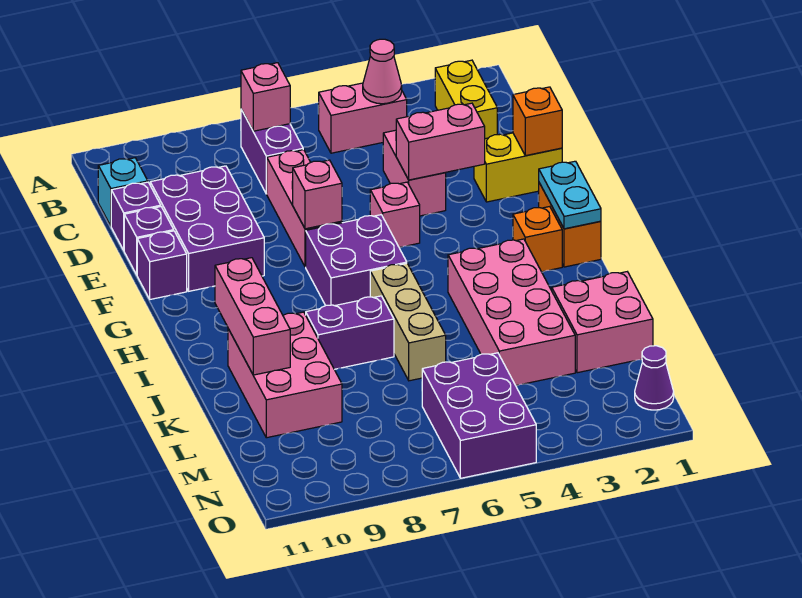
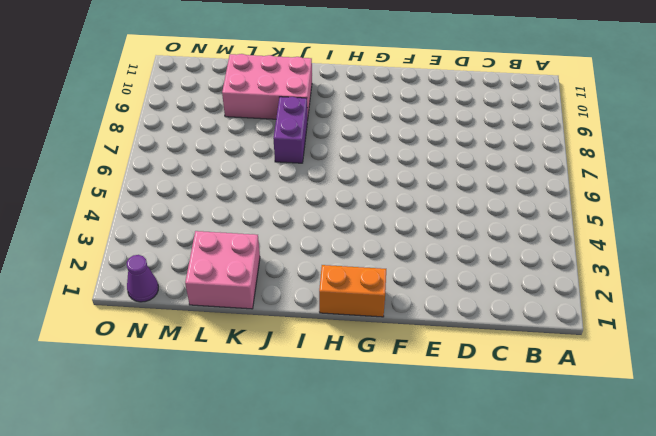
none -> yellow brick B2:C2 level 1
none -> pink brick B4:B5 level 1
none -> purple brick B7:C7 level 1

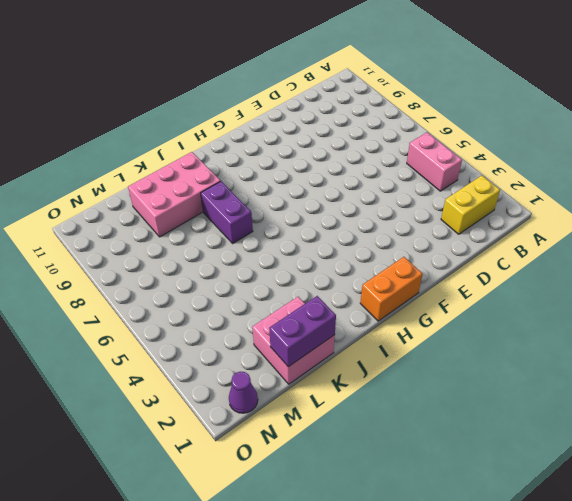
purple brick K1:L1 level 2 -> purple brick B7:C7 level 1
none -> cyan brick C11 level 1
none -> pink brick D4:E4 level 1
none -> pink brick D7:F7 level 1

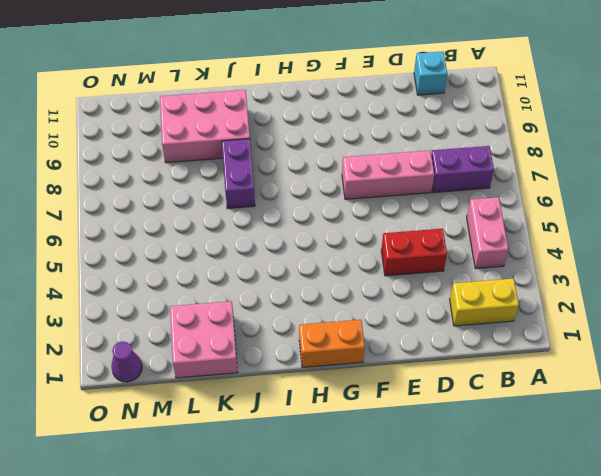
red brick D4:E4 level 1 -> pink brick D4:E4 level 1
none -> purple brick D9:F10 level 1
none -> purple brick D11 level 1
none -> yellow brick E1:E2 level 1

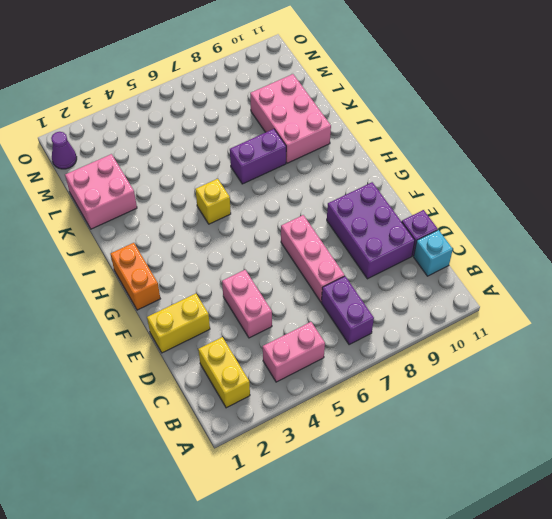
yellow brick I5 level 1 -> none
none -> purple brick E11 level 1
none -> pink brick F5 level 1
none -> purple brick F11 level 1

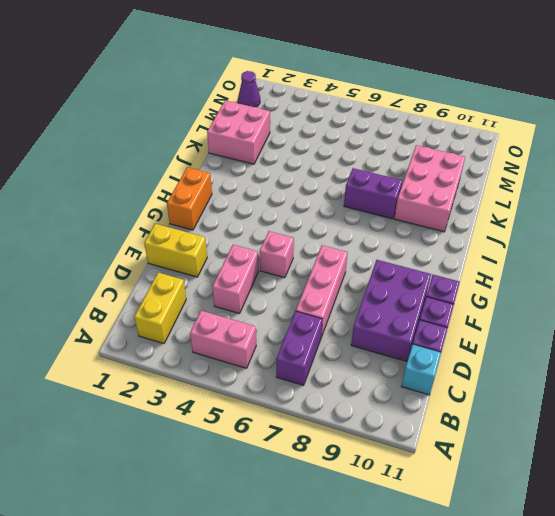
none -> purple brick G6:H7 level 1
none -> orange brick H2 level 1
none -> pink brick I3:L4 level 1

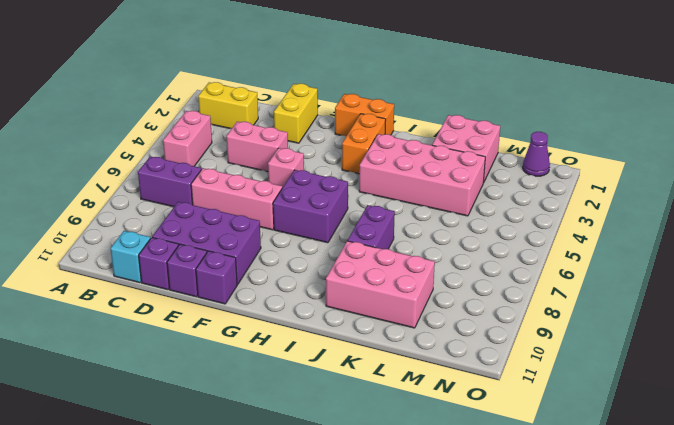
orange brick H2:H3 level 1 -> orange brick H2 level 1
none -> tan brick I6:K6 level 1
none -> purple brick M5:O6 level 1
none -> pink cone B4 level 2

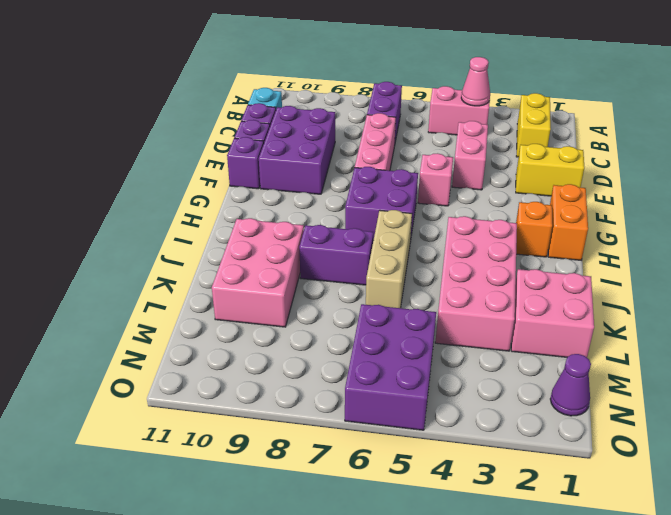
none -> pink brick B7 level 2
none -> orange brick E1 level 2
none -> pink brick E3:E4 level 2

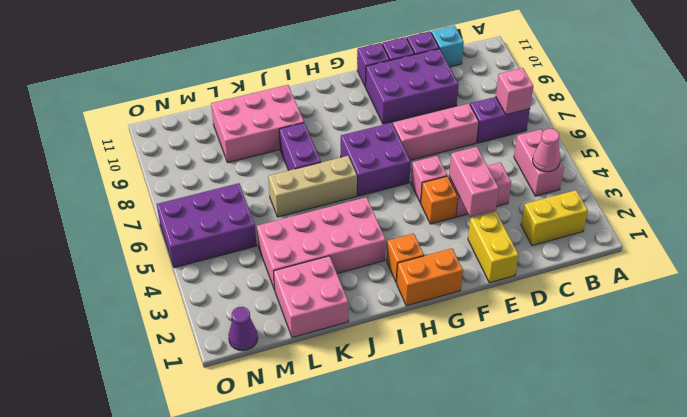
orange brick F4 level 1 -> orange brick E1 level 2
none -> pink brick F7 level 2
none -> cyan plate G1:H1 level 2
none -> pink brick I10:K10 level 2

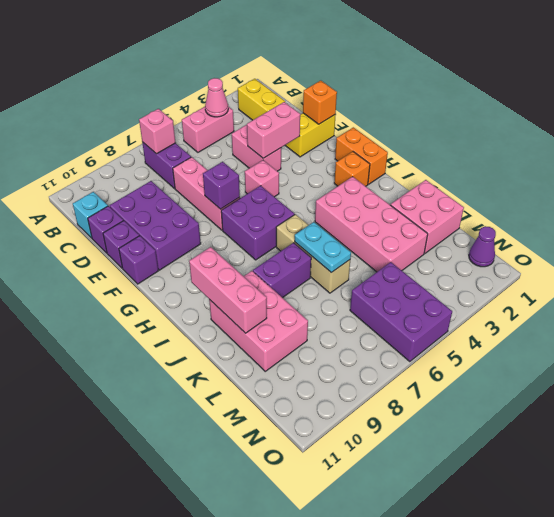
purple brick F7 level 2 -> pink brick F7 level 2
cyan plate J6:K6 level 2 -> cyan plate G1:H1 level 2

